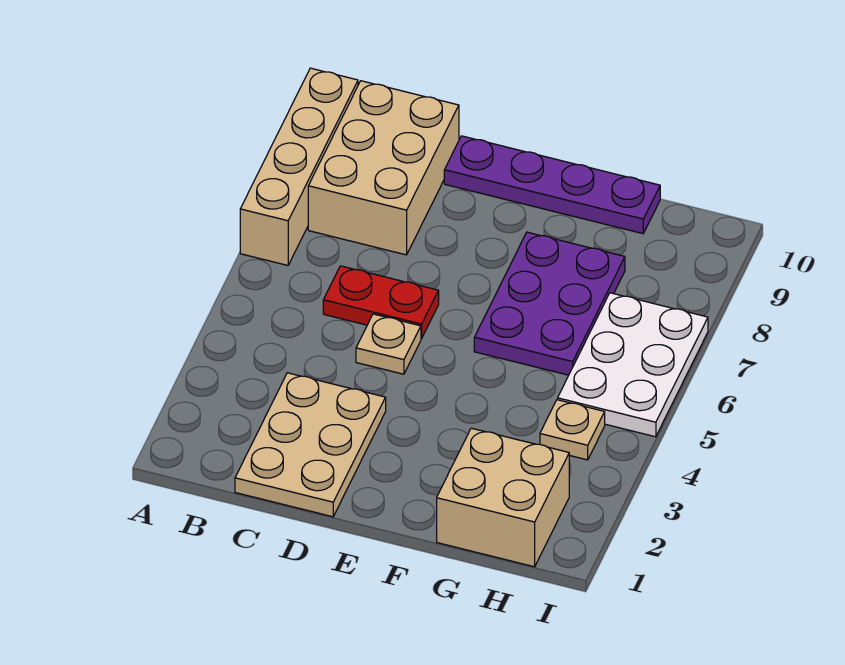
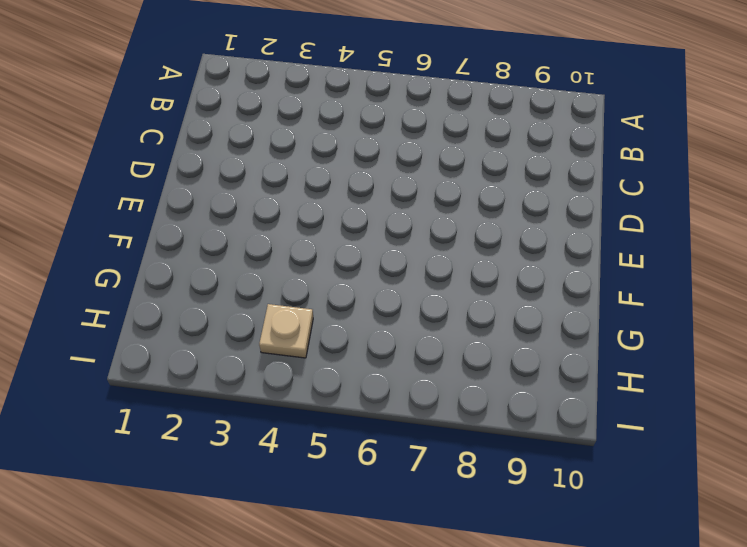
none -> tan brick A7:A10 level 1
none -> tan brick B8:C10 level 1

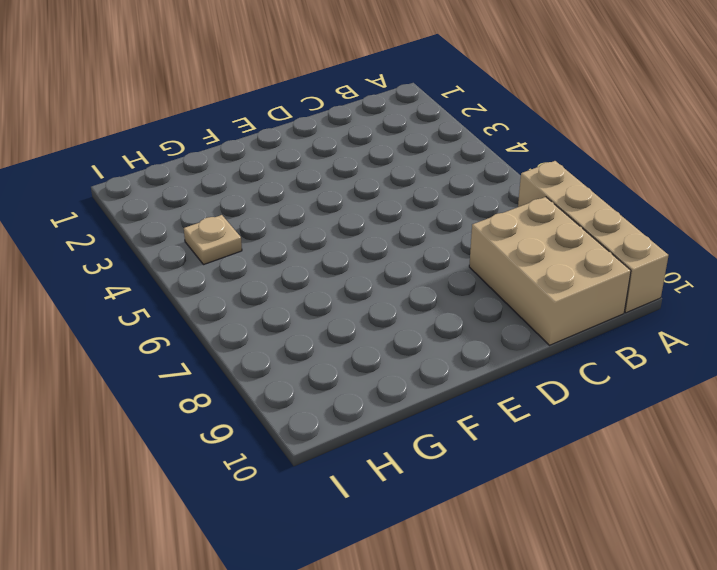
none -> tan plate C1:D3 level 1
none -> red plate C6:D6 level 1

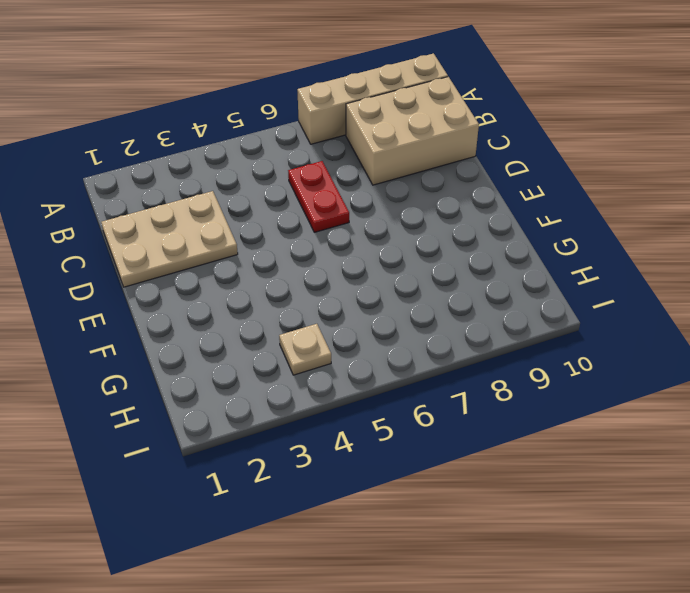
none -> tan plate D5 level 1
none -> purple plate D10:G10 level 1

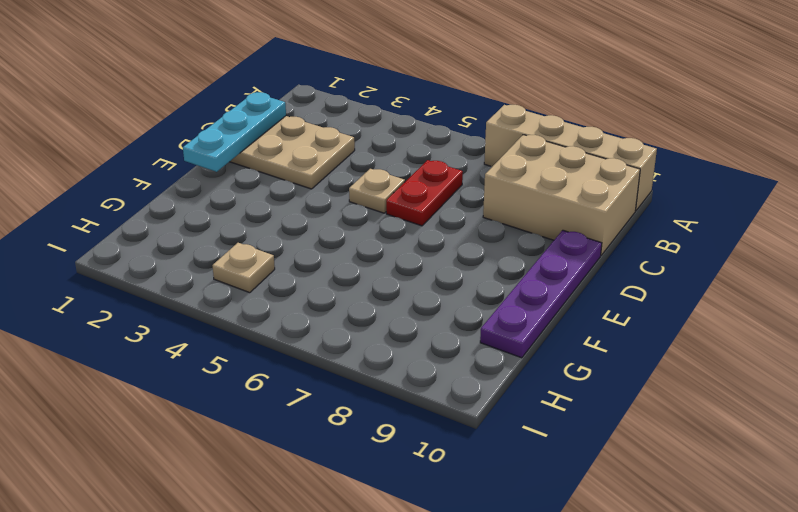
cyan plate C1:E1 level 2 -> none
none -> purple plate F6:G8 level 1
none -> tan brick G1:H2 level 1

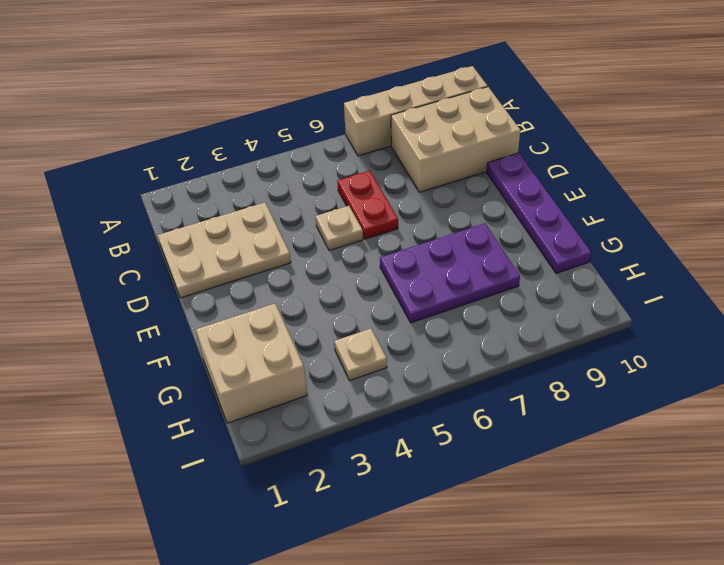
none -> white plate H5:I7 level 1

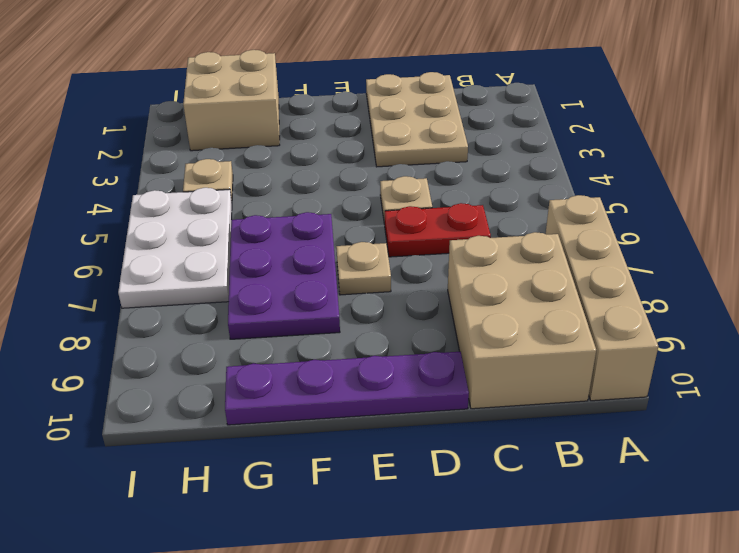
tan plate E7 level 1 -> none

